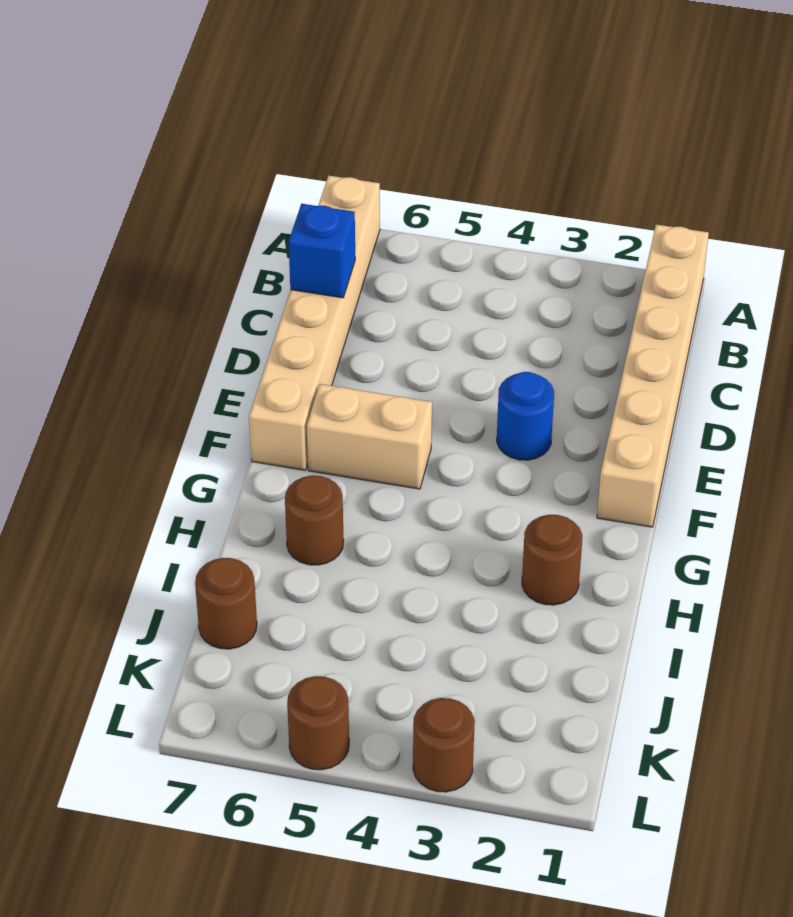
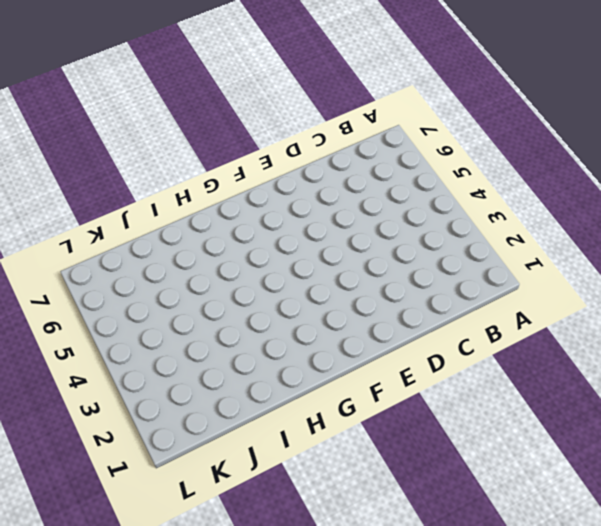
none -> tan brick A1:F1 level 1
none -> tan brick A7:F7 level 1

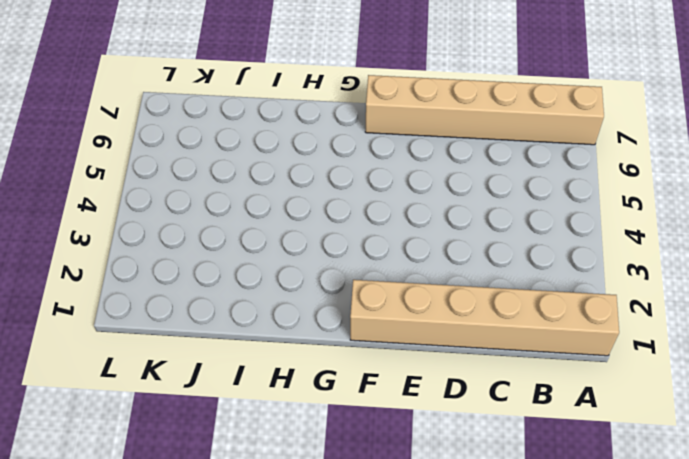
none -> blue round brick E3 level 1
none -> tan brick F5:F6 level 1

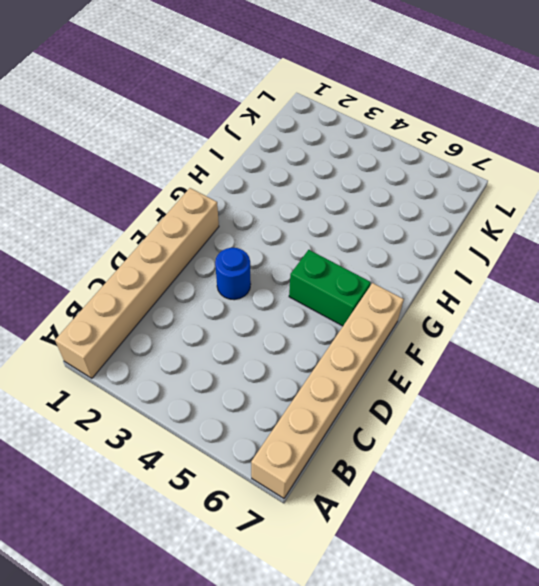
green brick F5:F6 level 1 -> tan brick F5:F6 level 1
none -> brown round brick H2 level 1
none -> brown round brick H6 level 1

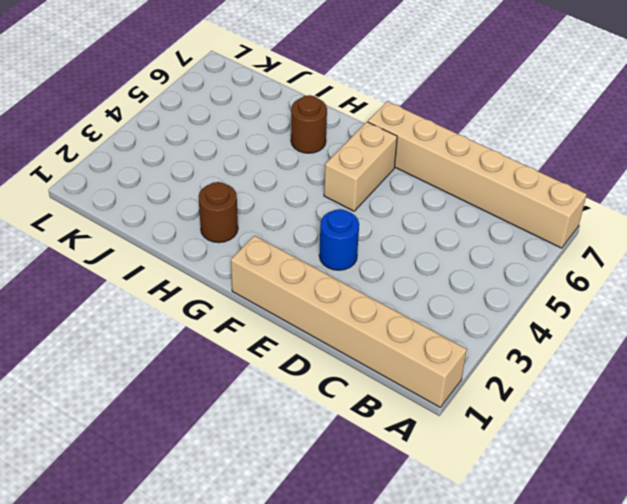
none -> brown round brick J7 level 1
none -> brown round brick L3 level 1

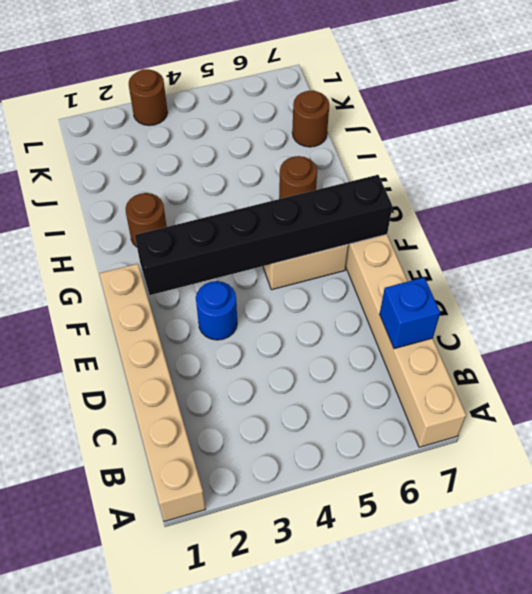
black brick F2:F7 level 2 -> none
none -> brown round brick L5 level 1

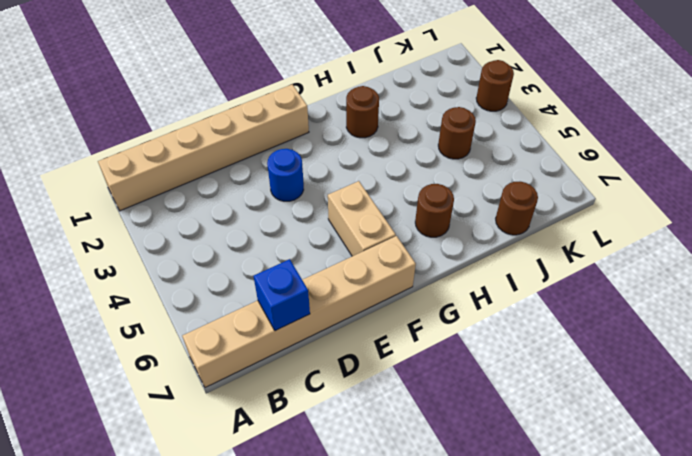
brown round brick J4 level 1 -> brown round brick L5 level 1

